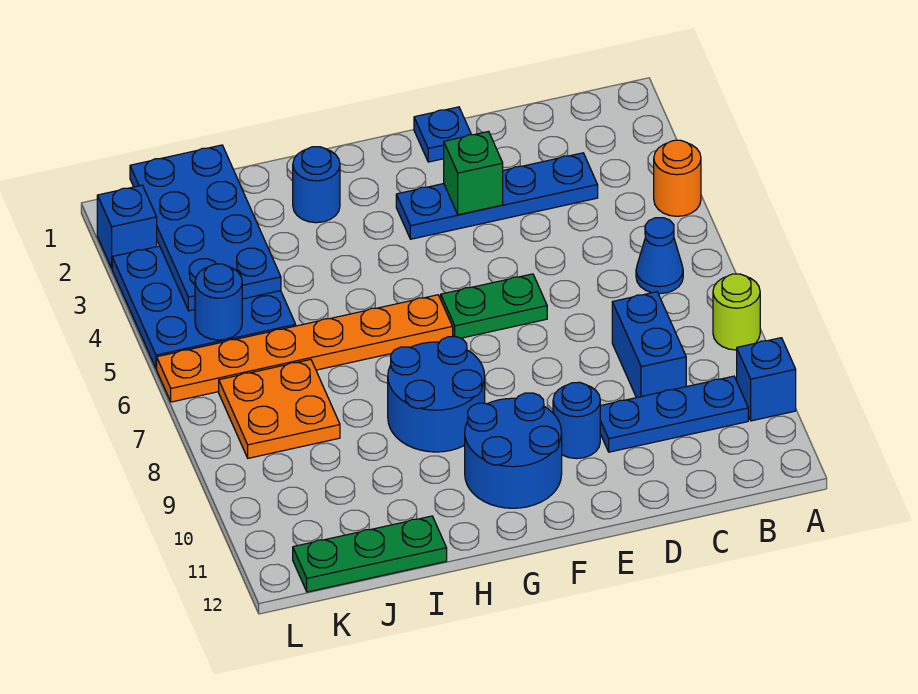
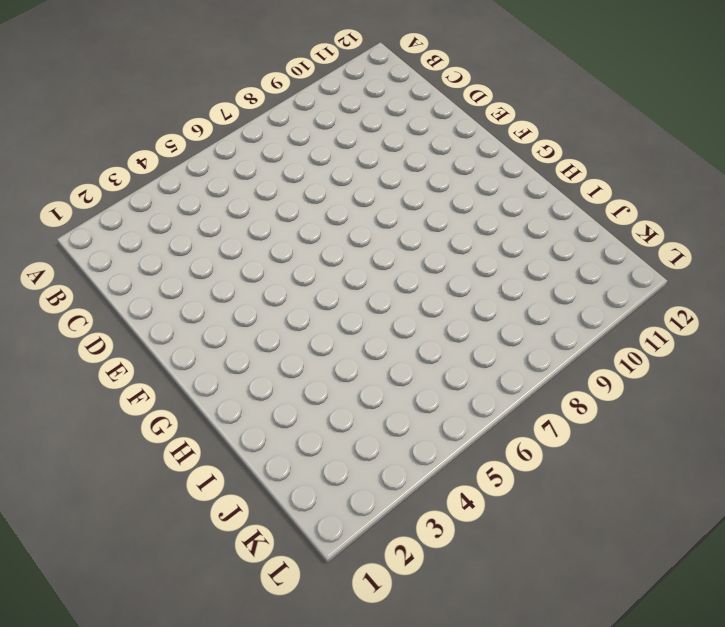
none -> orange round brick A4 level 1
none -> lime round brick A8 level 1
none -> blue brick A10 level 1

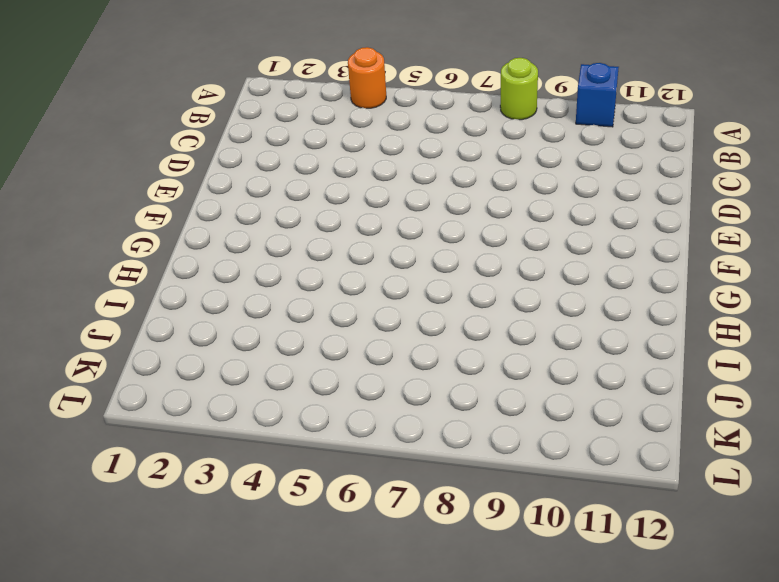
none -> blue cone B6 level 1
none -> blue plate B10:D10 level 1
none -> blue plate C3:F3 level 1

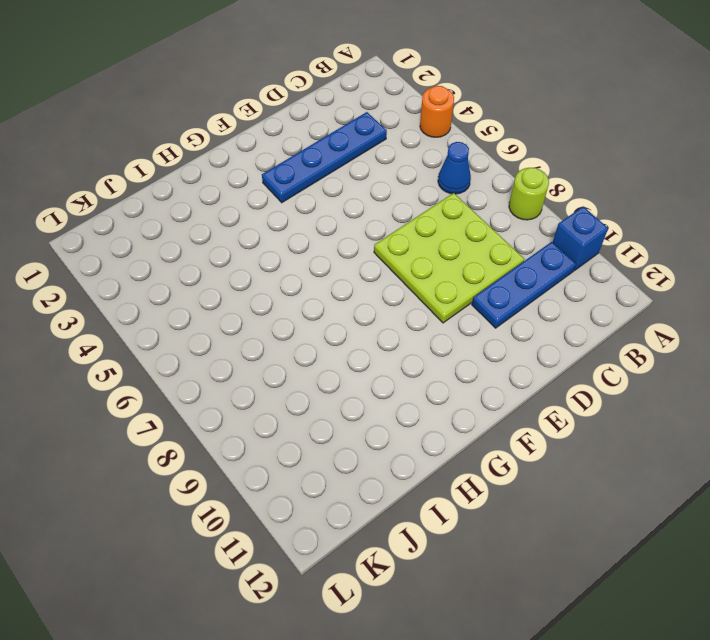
lime plate C7:E9 level 1 -> blue brick C8:C9 level 1
none -> blue plate E1 level 1
none -> green plate E6:F6 level 1
none -> blue round brick E10 level 1

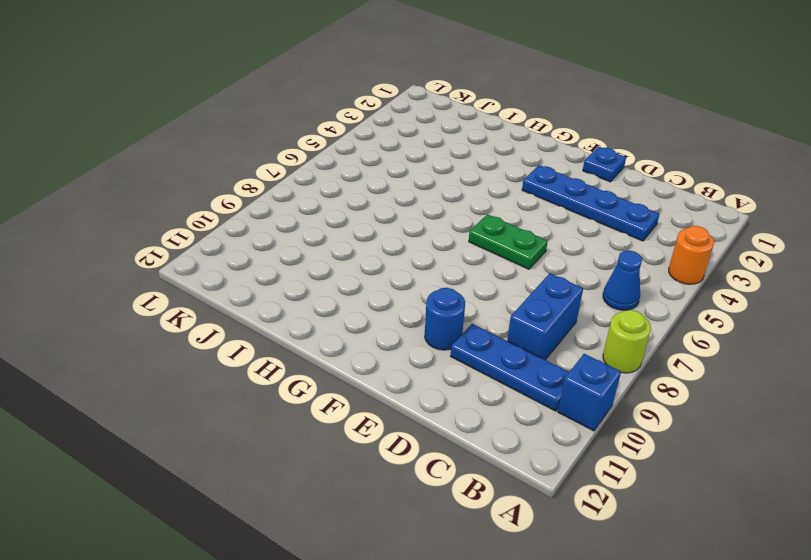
none -> blue round brick F10:G11 level 1
none -> orange plate G6:L6 level 1
none -> blue round brick G8:H9 level 1

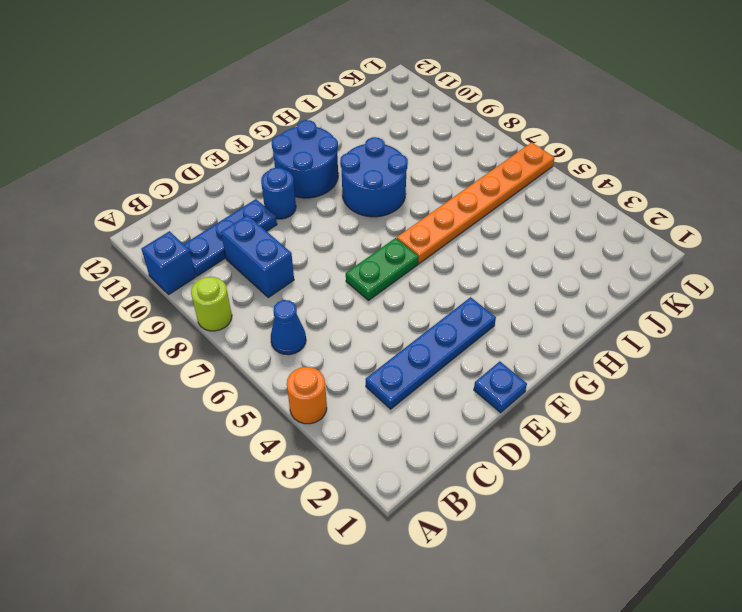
none -> blue round brick H2 level 1
none -> green plate I12:K12 level 1
none -> blue plate J3:L5 level 1

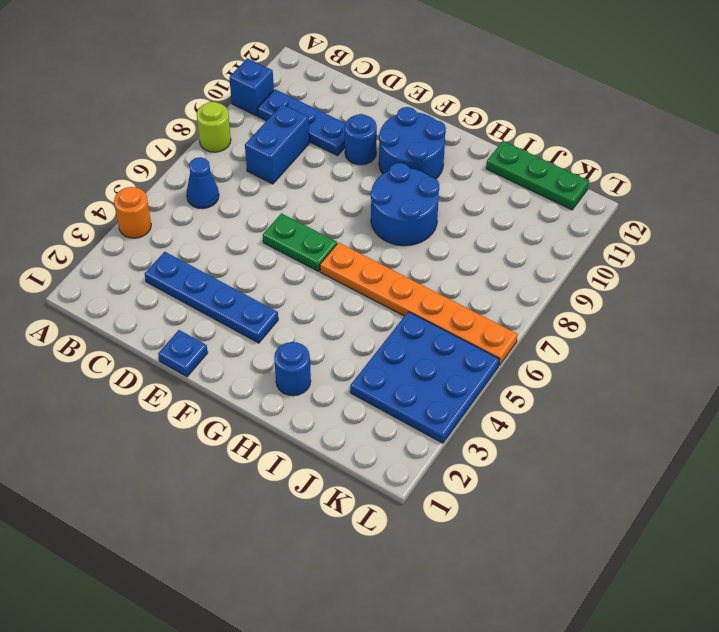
none -> orange plate J7:K8 level 1
none -> blue brick L2 level 1
none -> green brick E3 level 2

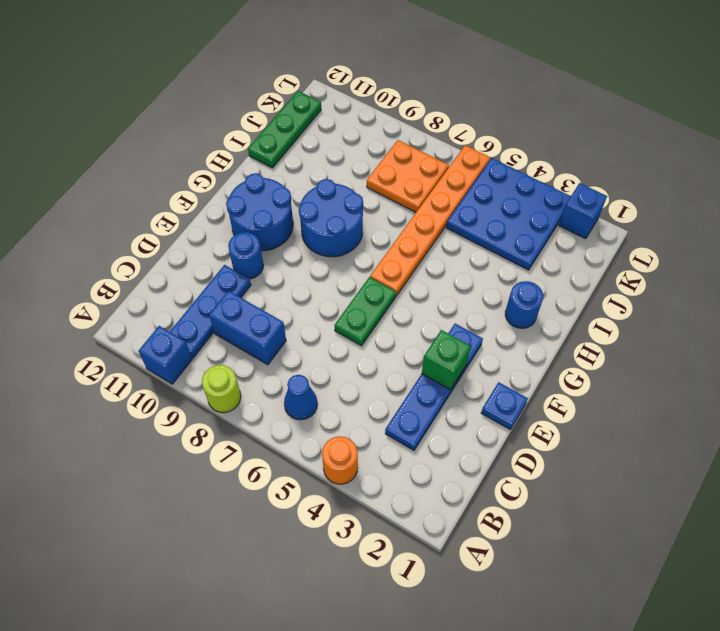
none -> blue plate J1:K4 level 2
none -> blue round brick K5 level 2

